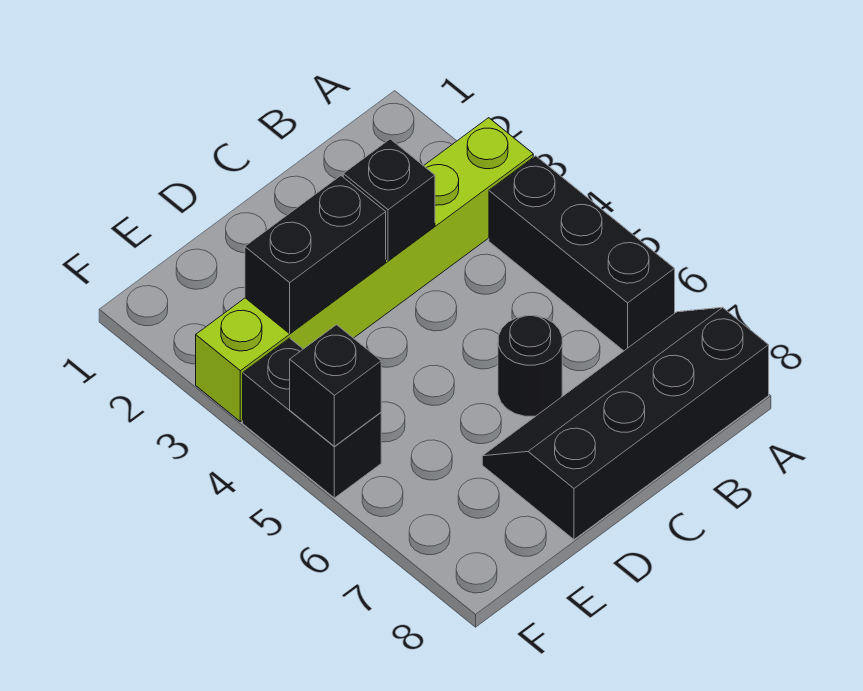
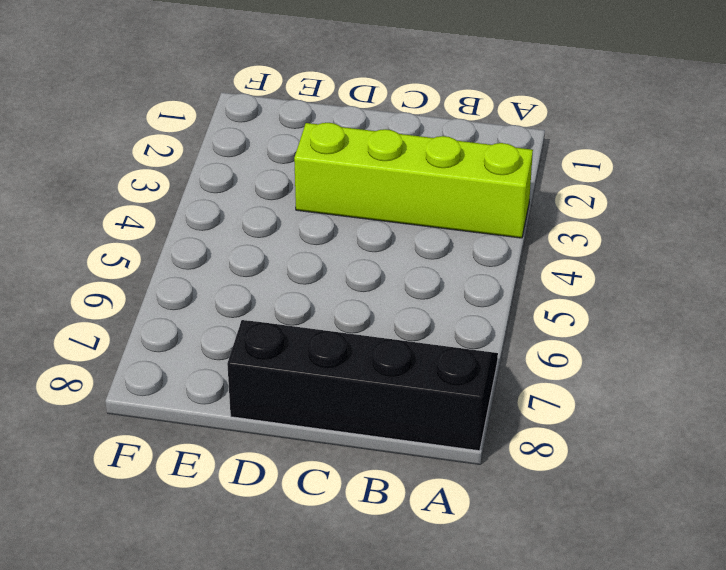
lime brick A3:D3 level 1 -> lime brick A3:F3 level 1
none -> black brick A4:A6 level 1
none -> black round brick C6 level 1

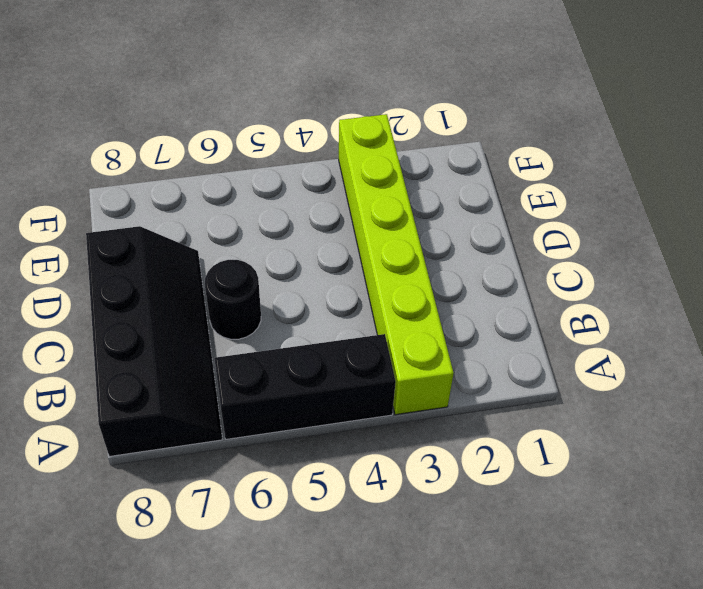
none -> black brick F4:F5 level 1
none -> black brick C3 level 2

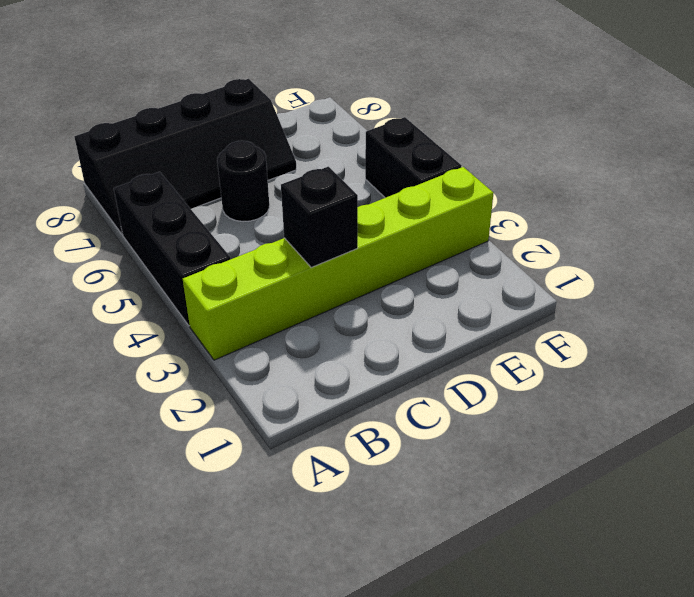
none -> black brick D3:E3 level 2
none -> black brick F5 level 2

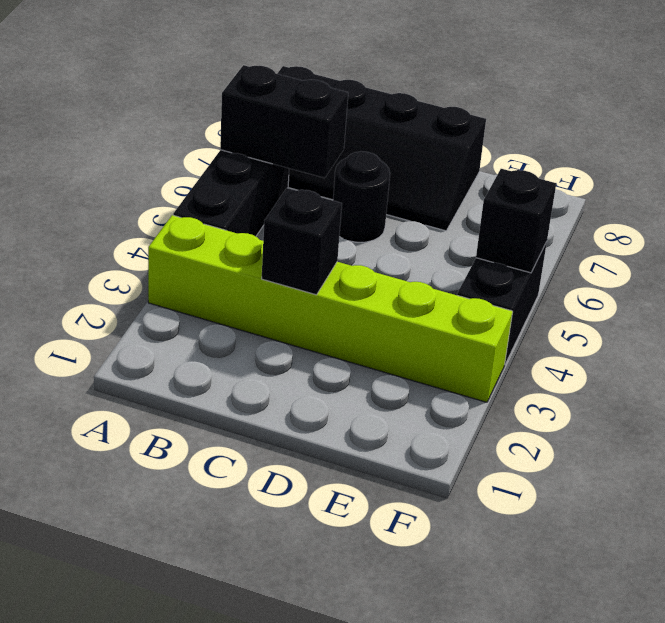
black brick A6:B6 level 2 -> black brick D3:E3 level 2

